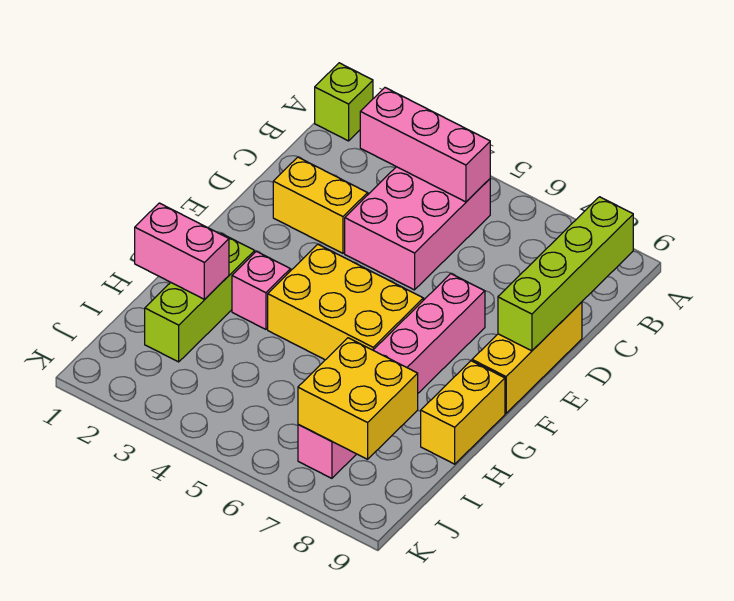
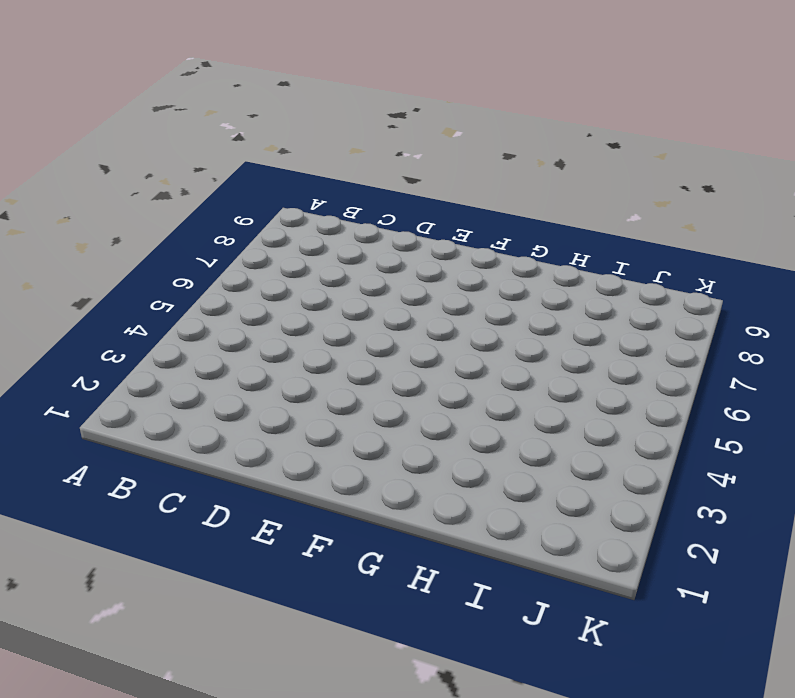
none -> lime brick A1 level 1
none -> pink brick B4:D5 level 1
none -> yellow brick D2:D3 level 1

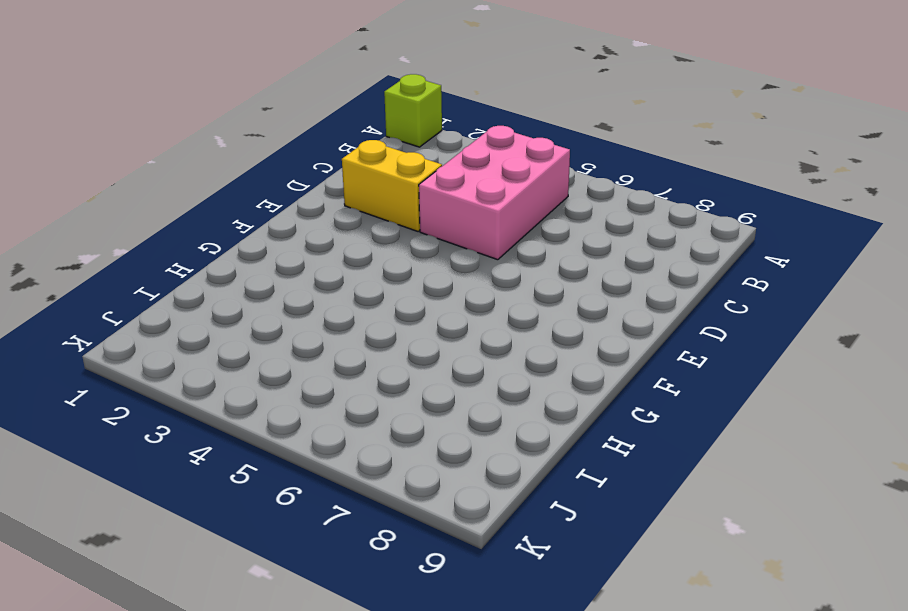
none -> yellow brick D9:F9 level 1
none -> pink brick E7:J7 level 1
none -> yellow brick F4:G6 level 1

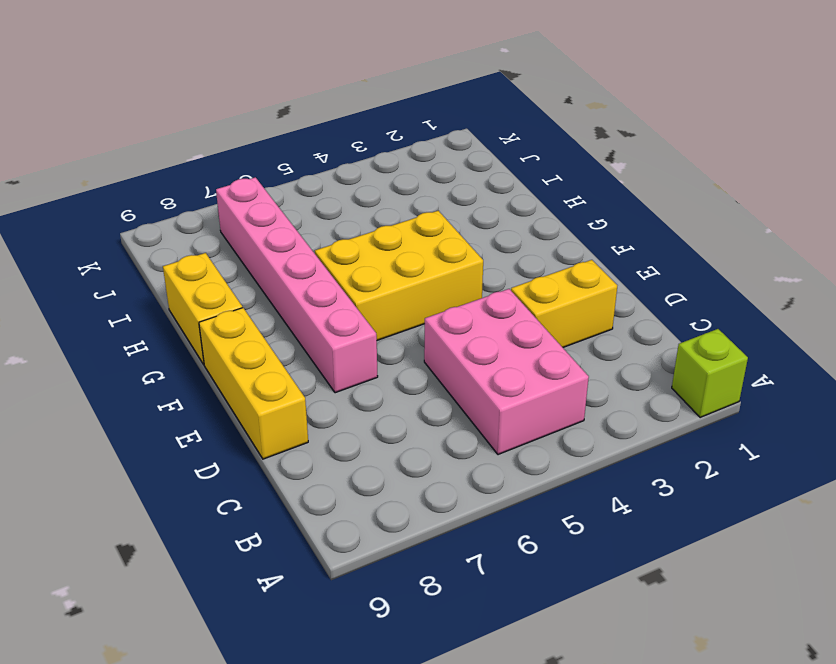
none -> lime brick G2:I2 level 1
none -> pink brick G3 level 1
none -> pink brick B3:B5 level 2

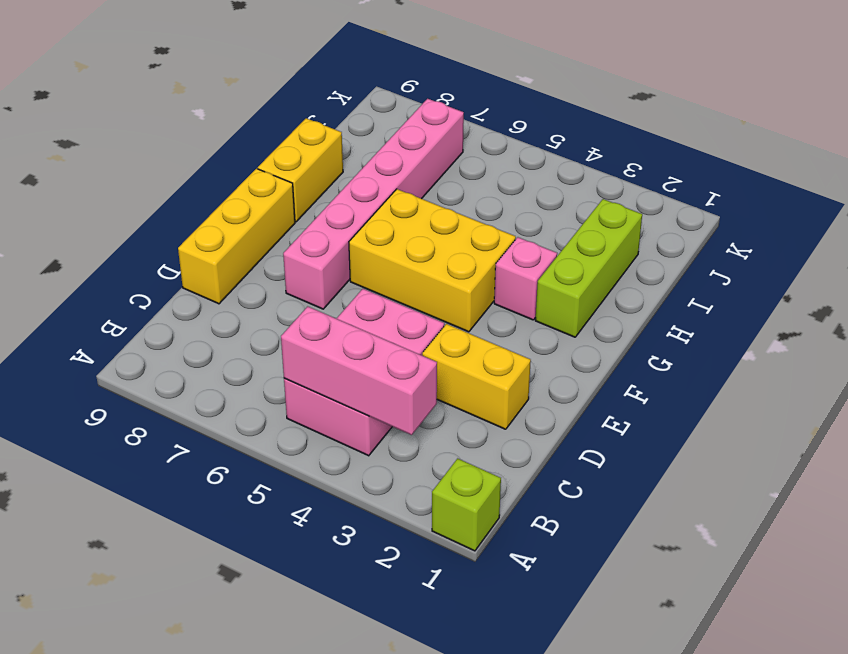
none -> lime brick B9:E9 level 2
none -> pink brick H1:H2 level 2
none -> yellow brick I7:J8 level 2

